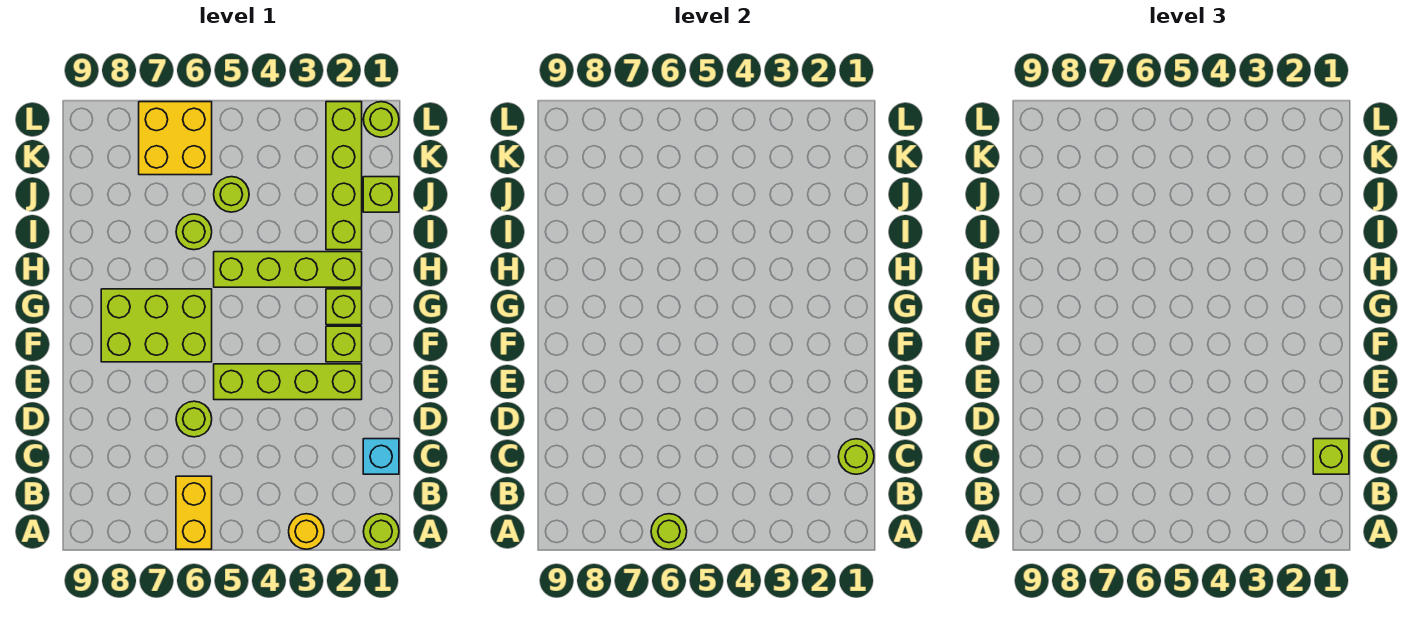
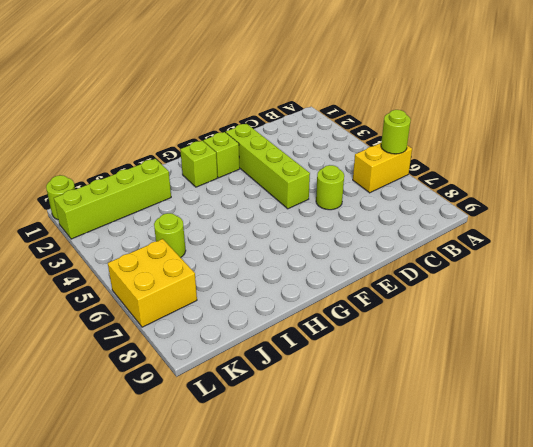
none -> lime round brick A1 level 1
none -> yellow round brick A3 level 1
none -> cyan brick C1 level 1

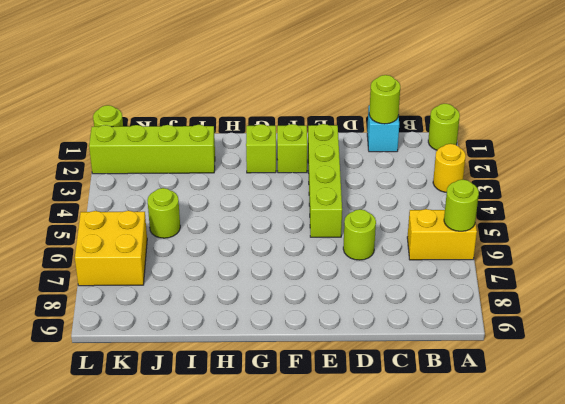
none -> lime brick F6:G8 level 1
none -> lime brick H2:H5 level 1
none -> lime round brick I6 level 1

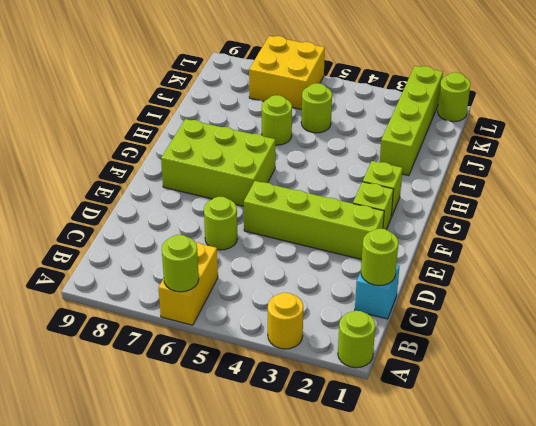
none -> lime brick H2:H5 level 1
none -> lime brick J1 level 1
none -> lime brick C1 level 3

